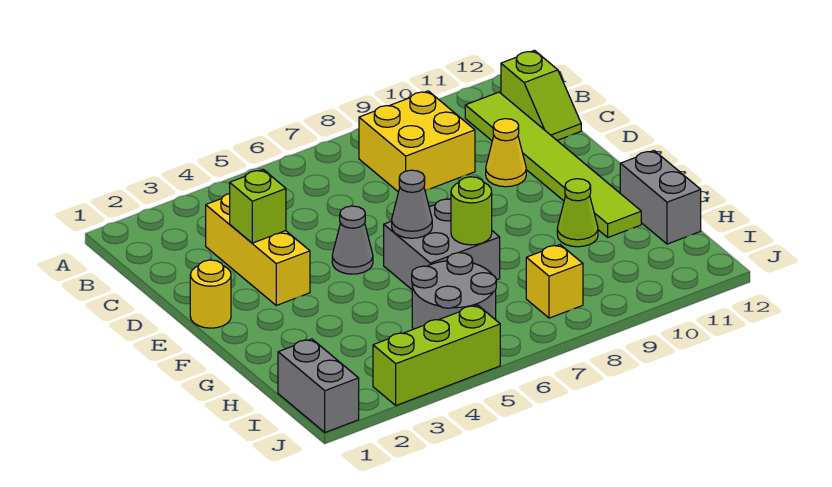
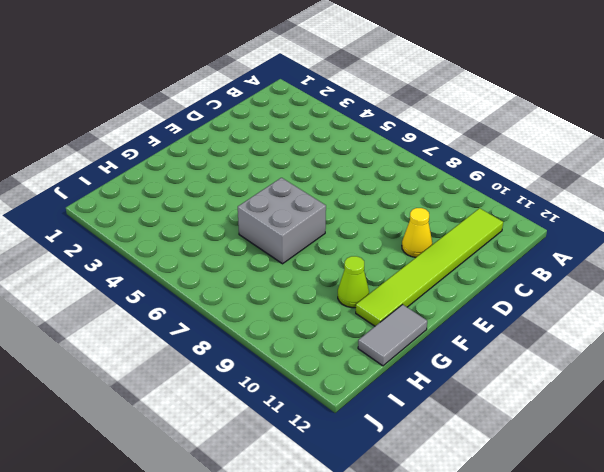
grey tile G12:H12 level 1 -> grey brick G12:H12 level 1
none -> yellow brick B8:C9 level 1
none -> lime slope B12:C12 level 1 top B
none -> yellow brick C3:E3 level 1

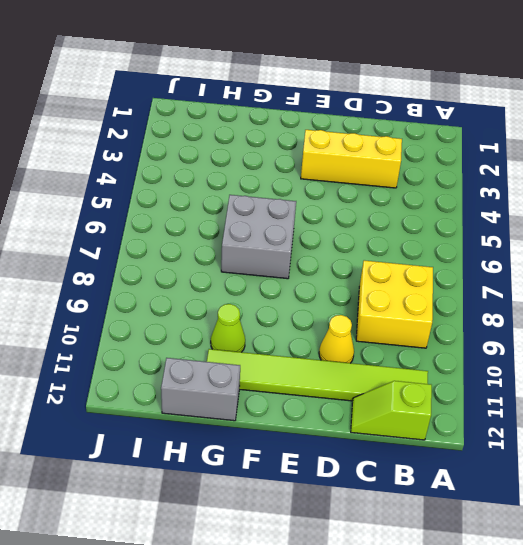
none -> yellow round brick E1 level 1
none -> grey cone E5 level 1
none -> grey round brick H5:I6 level 1

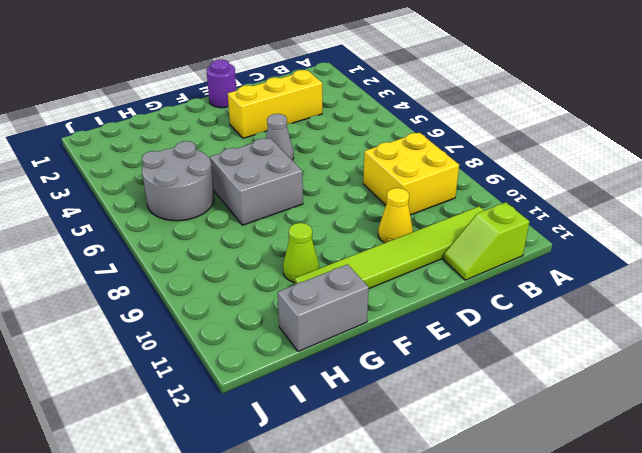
purple round brick E1 level 1 -> yellow round brick E1 level 1
none -> grey brick I1:J1 level 1
none -> yellow brick I8 level 1
none -> lime brick J3:J5 level 1

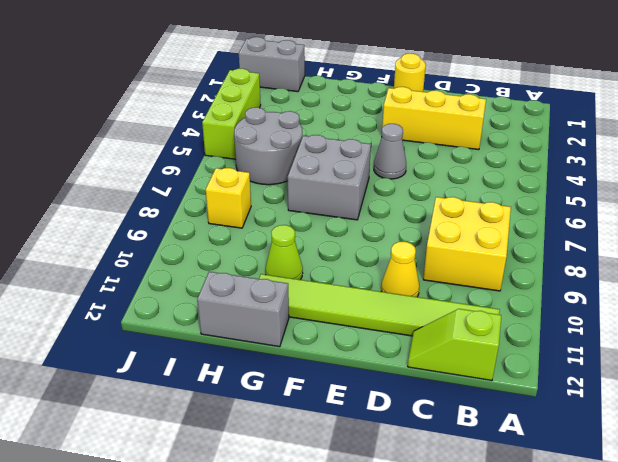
none -> lime brick D3 level 2
none -> grey cone F6 level 2
none -> lime round brick G7 level 2

